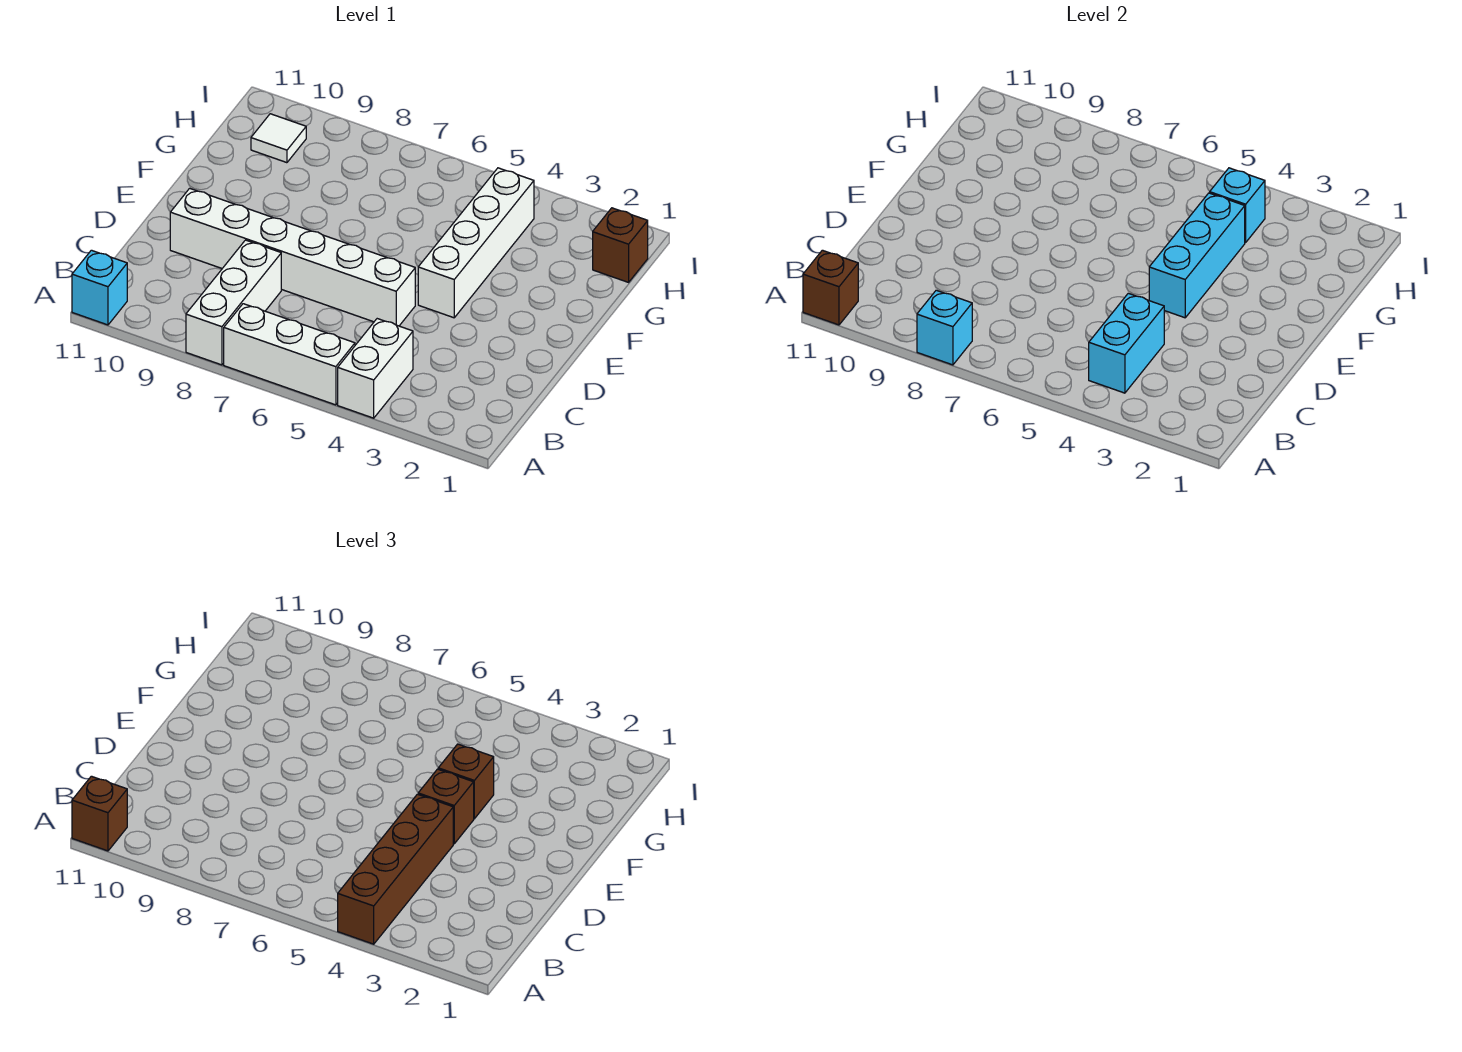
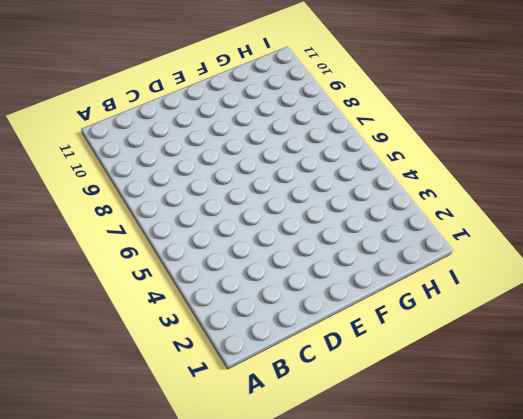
none -> white brick A4:B4 level 1
none -> white brick A5:A7 level 1
none -> white brick A8:C8 level 1

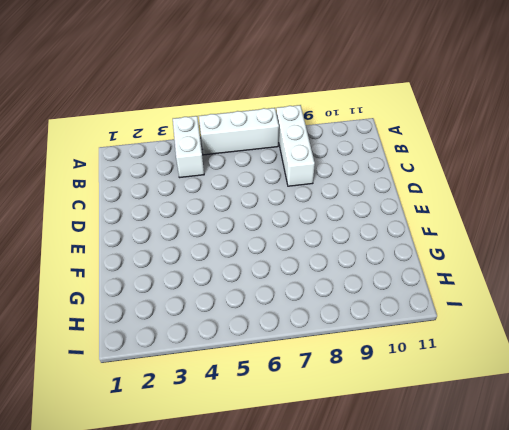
none -> cyan brick A11 level 1
none -> white brick D5:D10 level 1
none -> white brick E4:H4 level 1

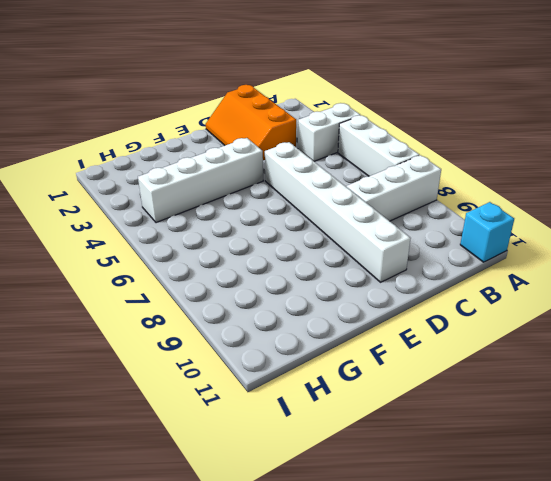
orange slope C1:D3 level 1 top C -> none
none -> brown brick H1 level 1
none -> white tile H10 level 1
none -> cyan brick A8 level 2

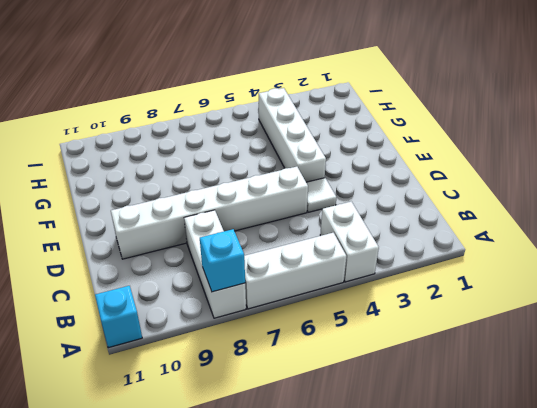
white tile D4 level 1 -> white tile H10 level 1
none -> brown brick H1 level 1
none -> brown brick A11 level 2
none -> cyan brick B4:C4 level 2

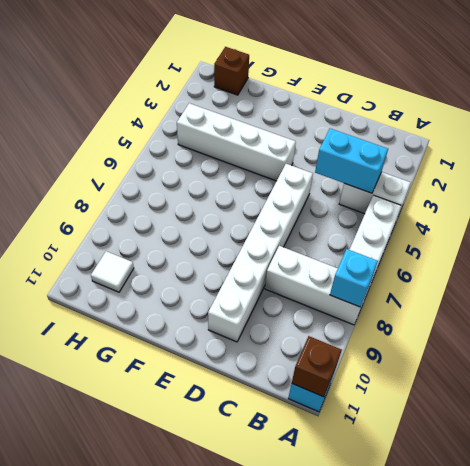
none -> cyan brick E4:G4 level 2
none -> cyan brick H4 level 2
none -> brown brick A4:D4 level 3

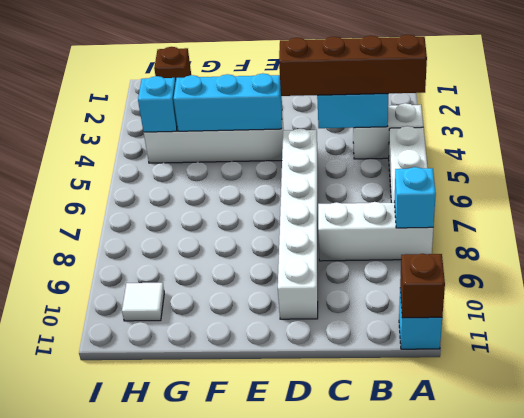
none -> brown brick A11 level 3
none -> brown brick E4 level 3
none -> brown brick F4 level 3

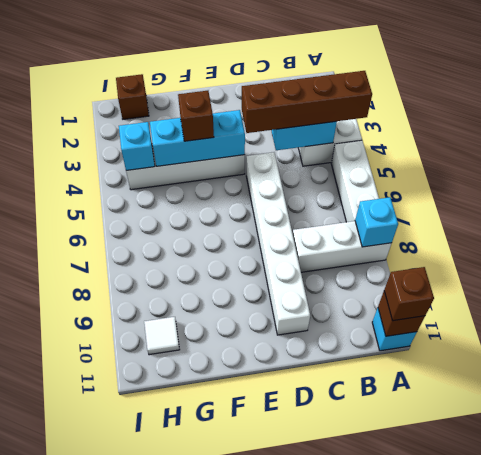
none -> brown brick E4 level 3

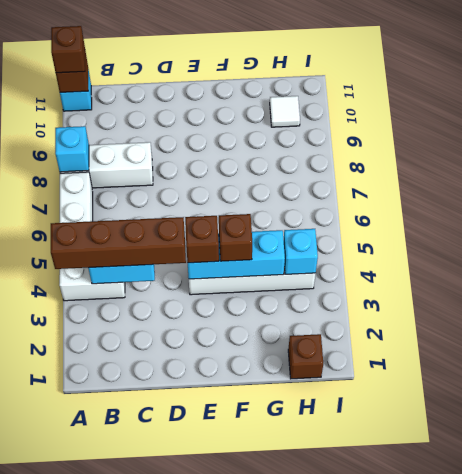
none -> white brick D5:D10 level 1

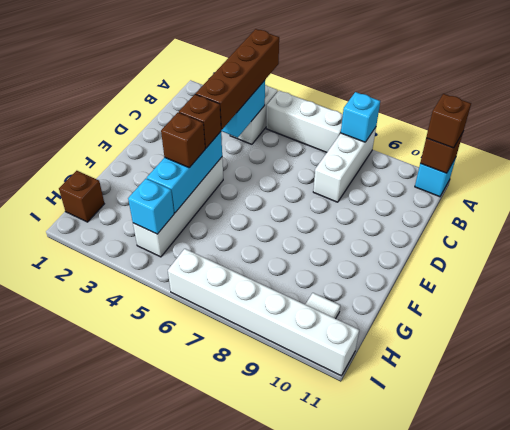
white brick I6:I11 level 1 -> white brick D5:D10 level 1

